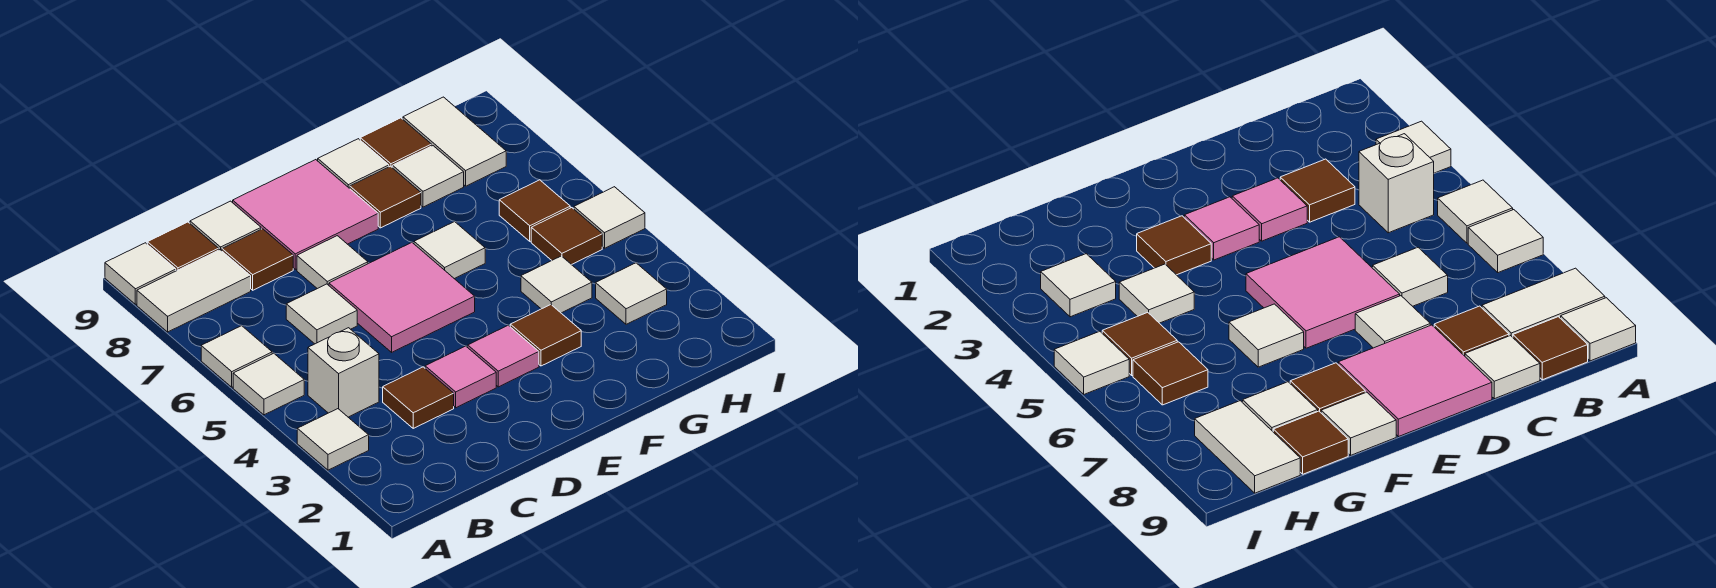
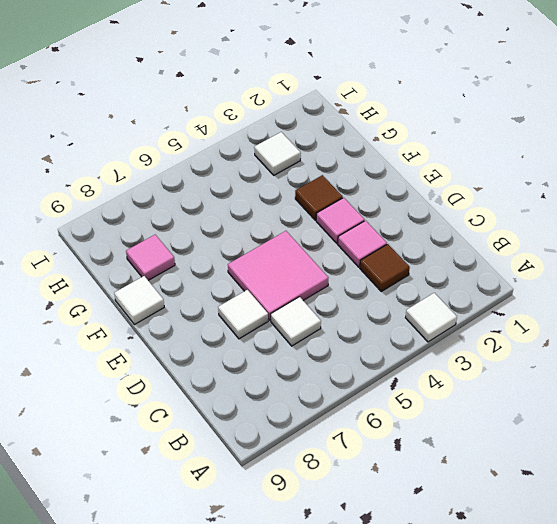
pink tile G8 level 1 -> white tile G8 level 1
none -> white tile A5 level 1
none -> white tile A6 level 1
none -> white tile A8:B8 level 1

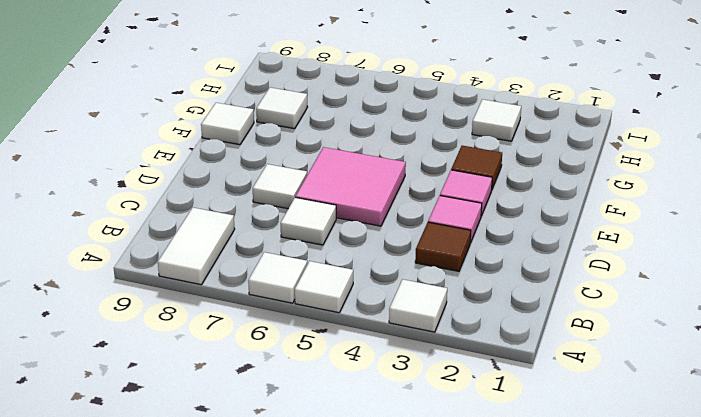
none -> white tile A9 level 1
none -> white brick B4 level 1
none -> brown tile B9 level 1

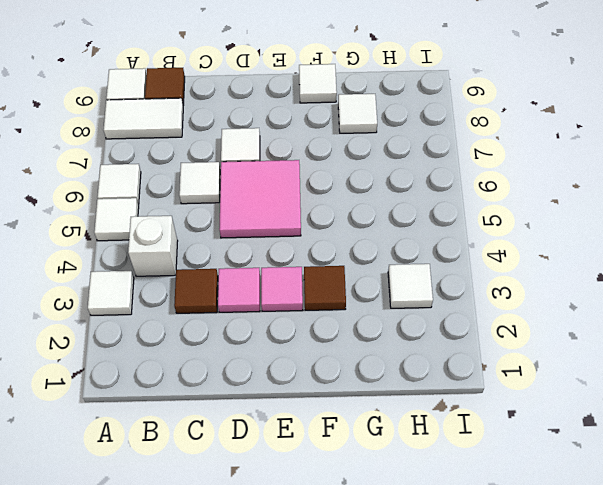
none -> brown tile C8 level 1
none -> white tile C9 level 1
none -> pink tile D8:E9 level 1

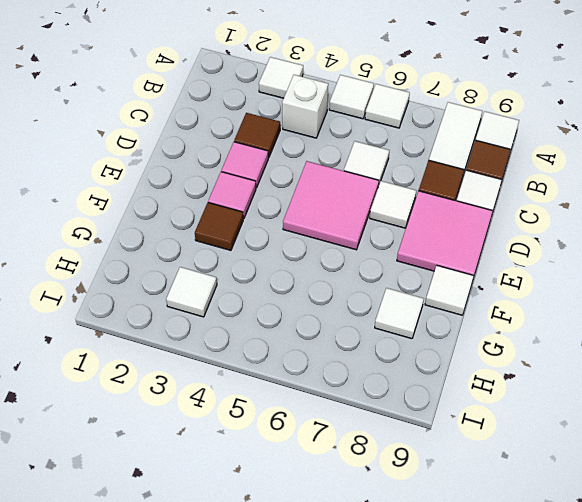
none -> white tile F6 level 1
none -> brown tile F8 level 1
none -> white tile G4 level 1

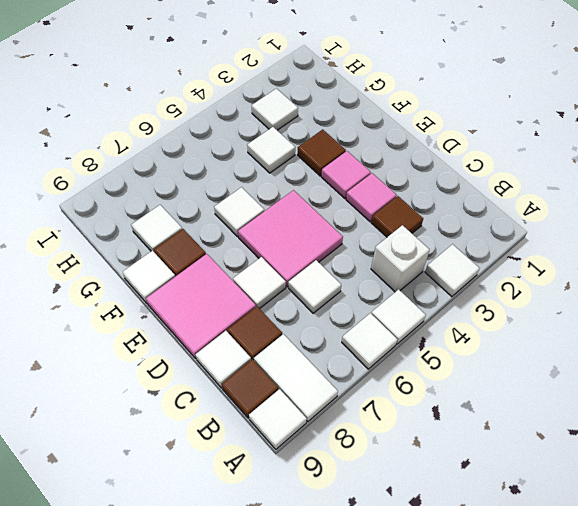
none -> brown tile G9 level 1
none -> brown tile H5 level 1
none -> brown tile H6 level 1

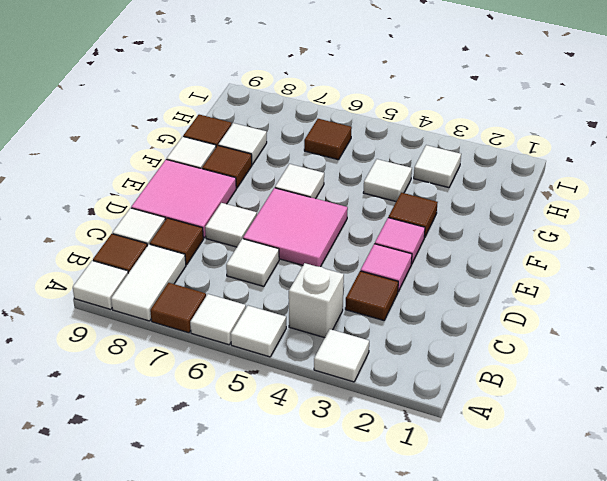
brown tile A7 level 1 -> brown tile H5 level 1
none -> white tile H8:H9 level 1
none -> white tile I5 level 1

